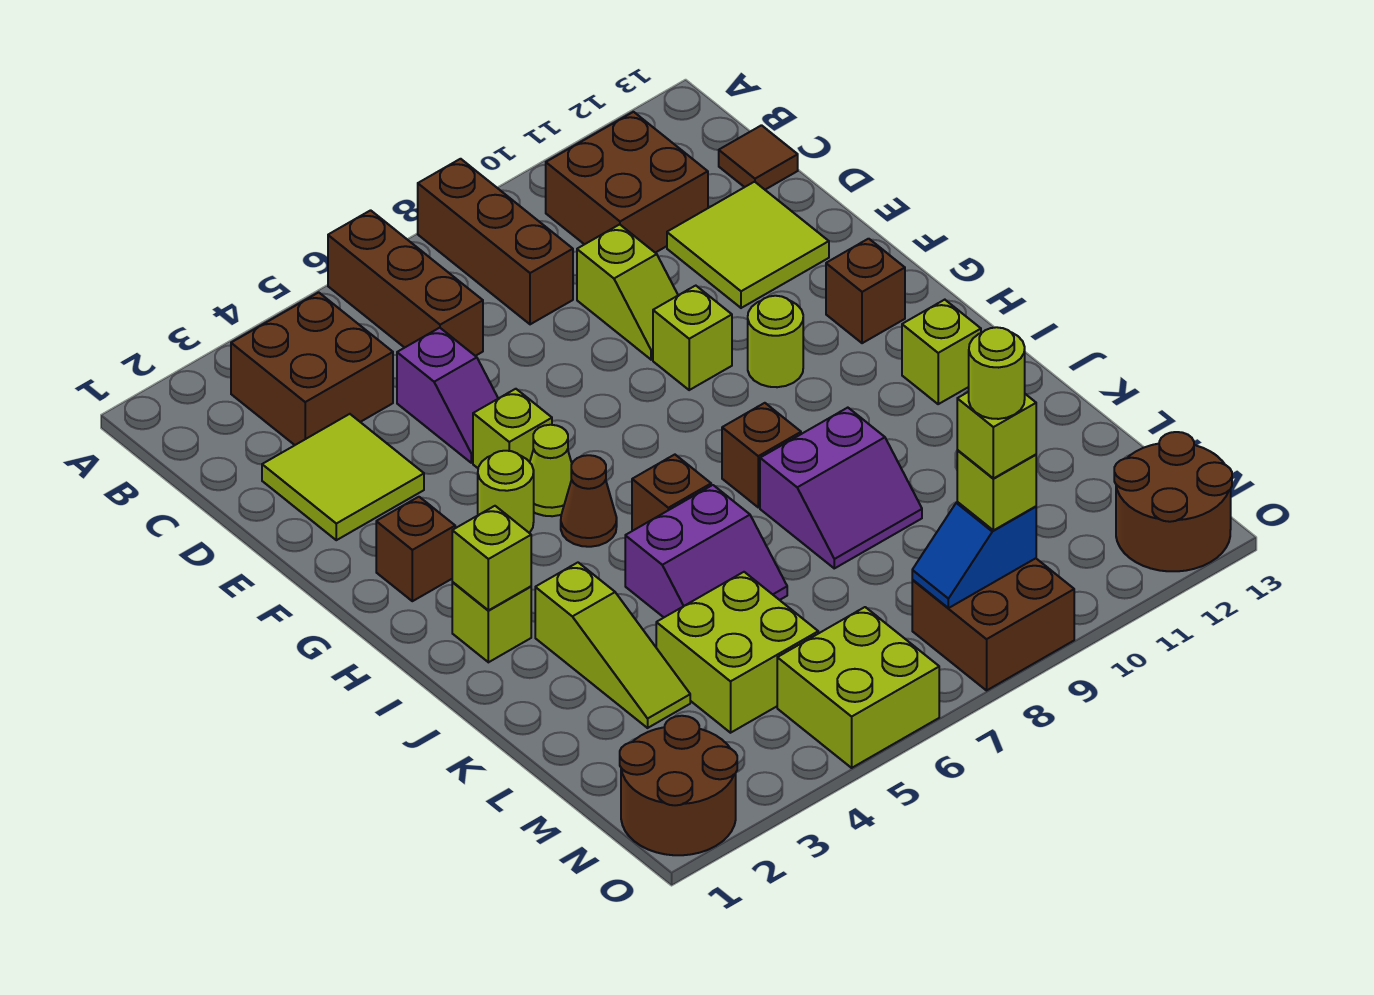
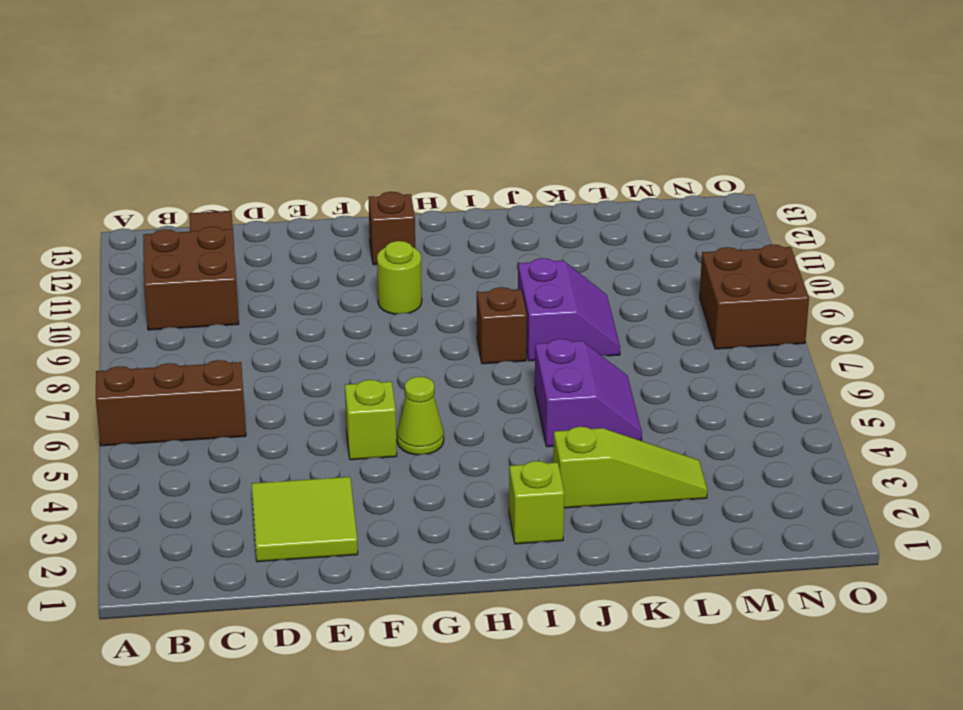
none -> brown brick A8:C8 level 1
none -> brown brick B3:C4 level 1
none -> purple slope D5:E5 level 1 top D
none -> lime slope D9:E9 level 1 top D

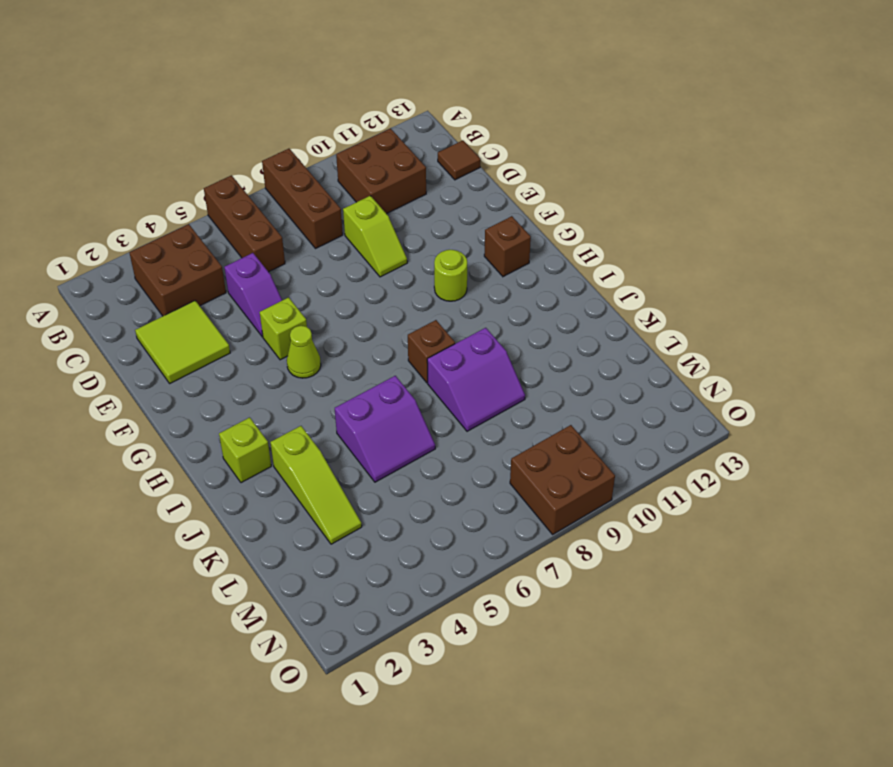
none -> lime tile D11:E12 level 1
none -> lime brick F9 level 1
none -> brown brick G2 level 1
none -> lime round brick G4 level 1

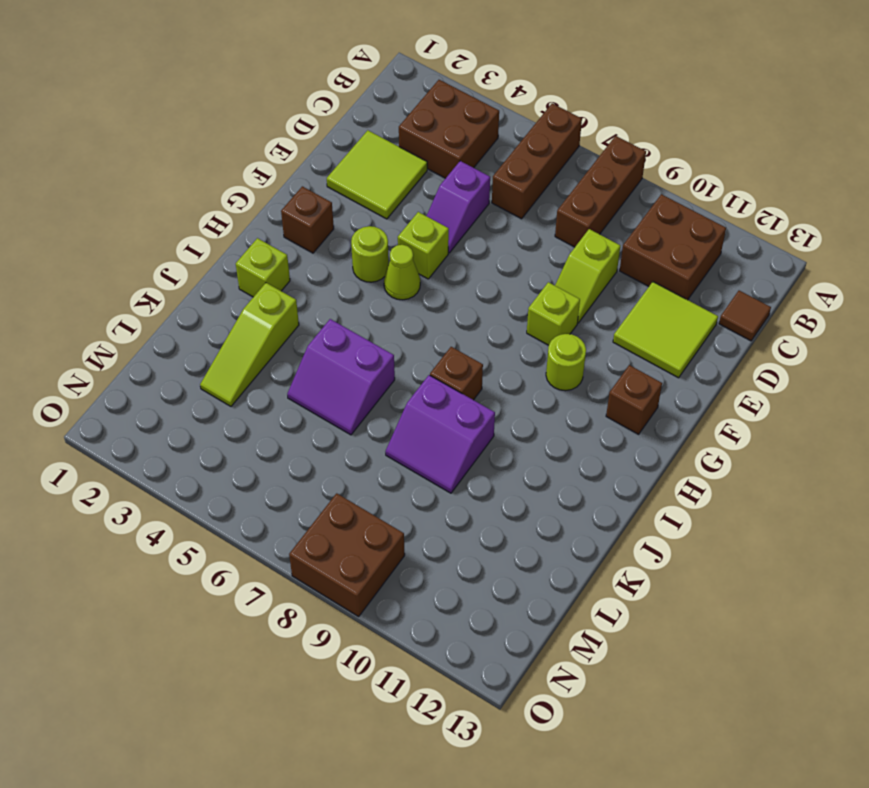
none -> brown cone H5 level 1
none -> brown brick I6 level 1
none -> lime brick I12 level 1
none -> lime brick L4:M5 level 1

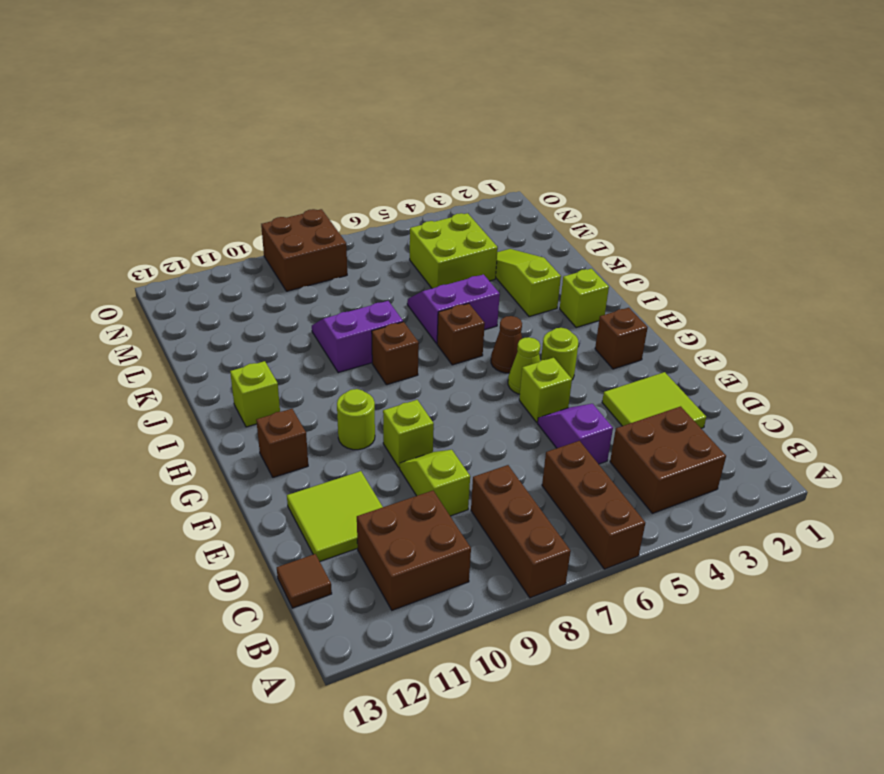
none -> brown round brick N1:O2 level 1
none -> lime brick N5:O6 level 1
none -> brown round brick N12:O13 level 1
none -> lime brick I2 level 2

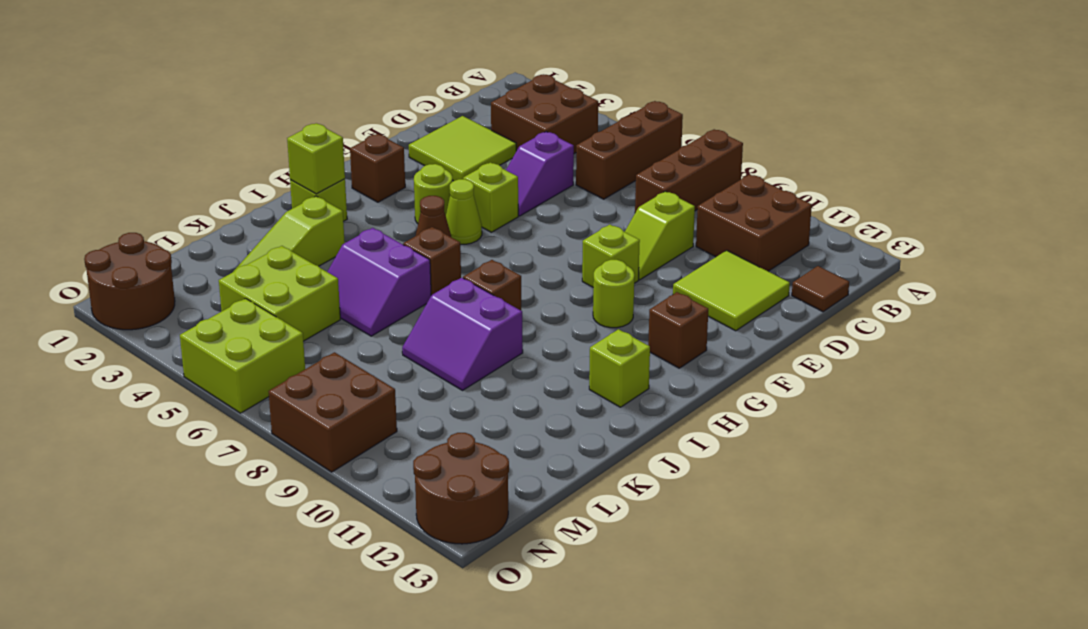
none -> blue slope N8:N9 level 2 top 9
none -> lime brick N9 level 3
none -> lime brick N9 level 4
none -> lime round brick N9 level 5

